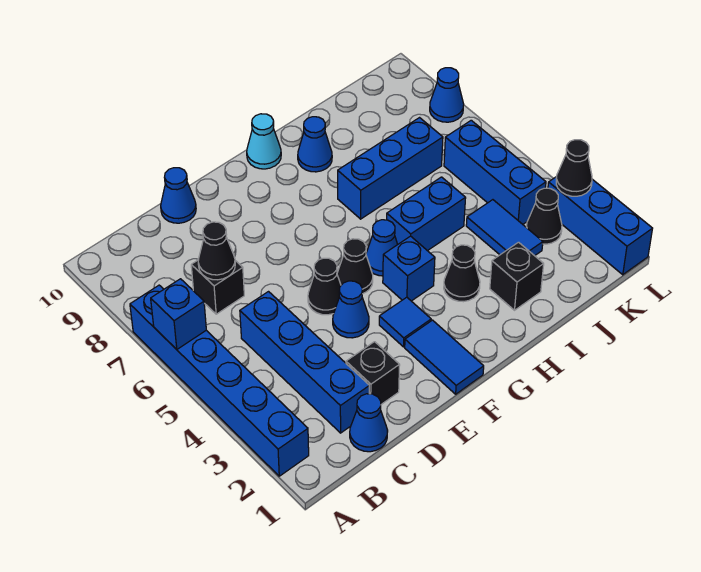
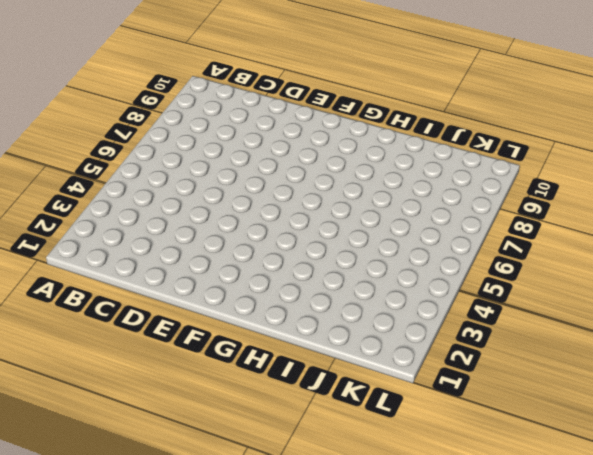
none -> blue brick A2:A7 level 1
none -> blue cone C1 level 1
none -> blue brick C2:C5 level 1

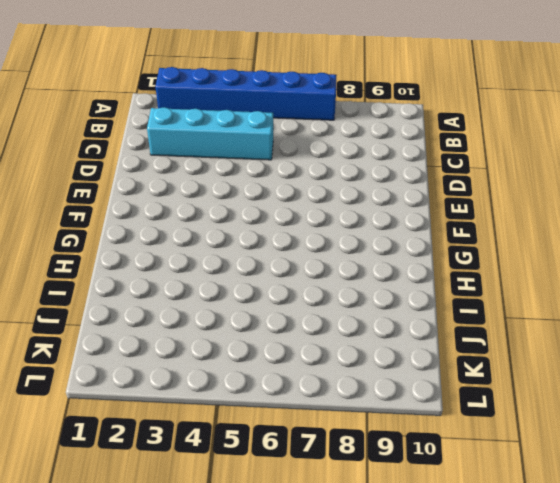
cyan brick C2:C5 level 1 -> blue brick C2:C5 level 1
none -> blue cone C1 level 1
none -> black brick C7 level 1
none -> black brick D2 level 1

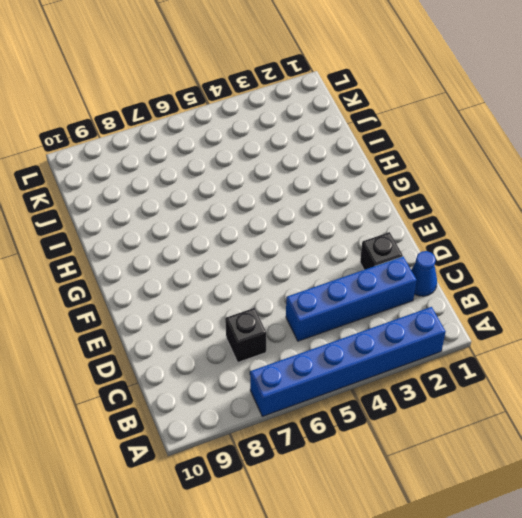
none -> blue cone D10 level 1
none -> blue cone E4 level 1
none -> black cone E5 level 1

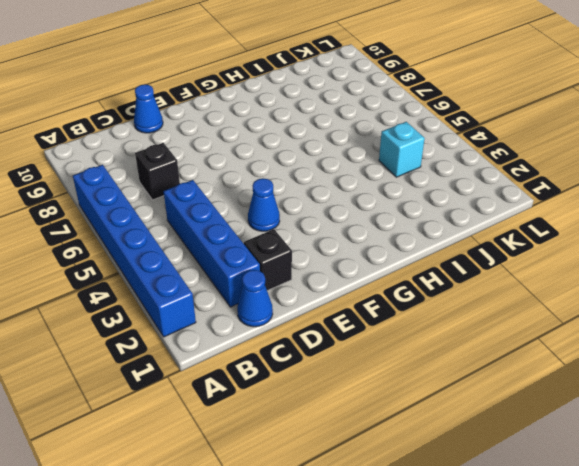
cyan brick J4 level 1 -> blue tile J3:J4 level 1
none -> black cone E5 level 1
none -> blue tile F1:F2 level 1
none -> blue tile F3 level 1

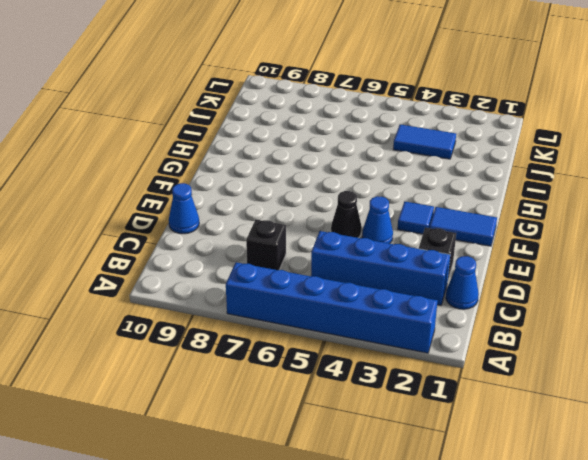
none -> black cone F5 level 1
none -> blue brick G4 level 1
none -> blue cone G5 level 1

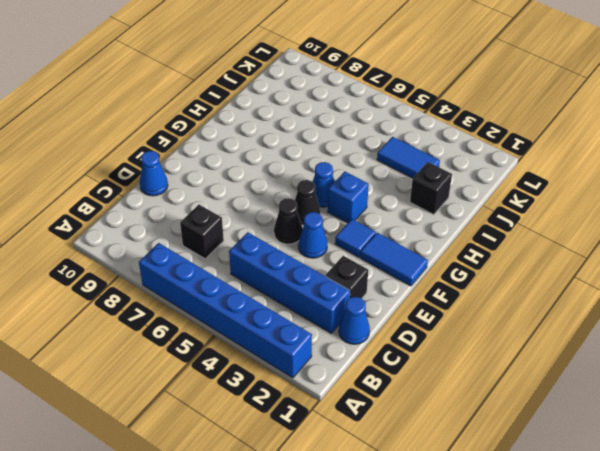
none -> cyan cone G10 level 1
none -> black cone H3 level 1
none -> blue brick H5:I5 level 1

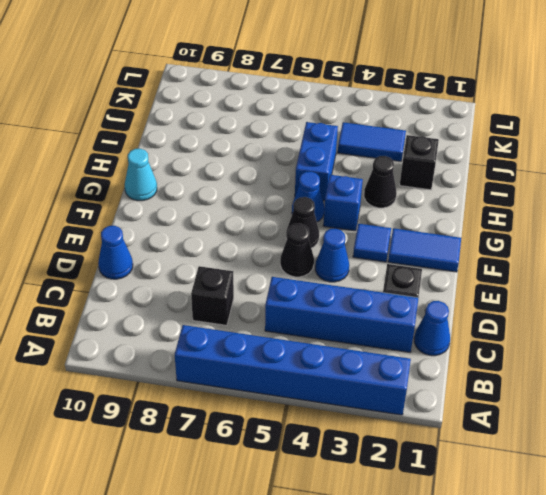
none -> blue brick H7:J7 level 1
none -> blue cone H9 level 1
none -> black cone K3 level 1

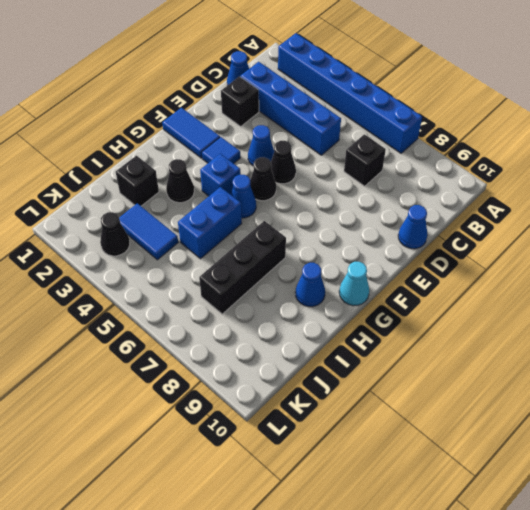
black brick H7:J7 level 1 -> blue brick H7:J7 level 1
none -> blue brick K4:K6 level 1
none -> blue brick L1:L3 level 1
none -> blue cone L8 level 1

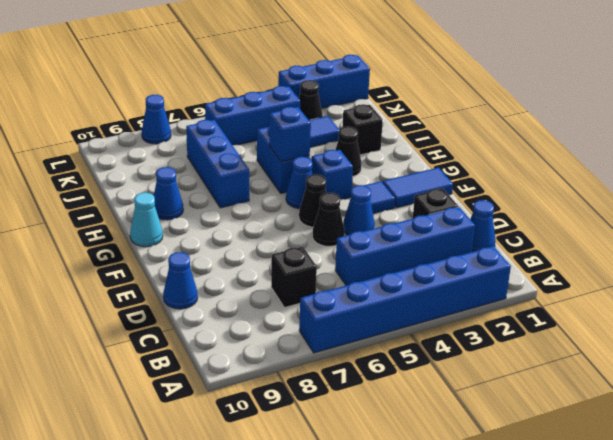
blue brick H5 level 2 -> blue brick A6 level 2
none -> black cone C7 level 2
none -> black cone L3 level 2

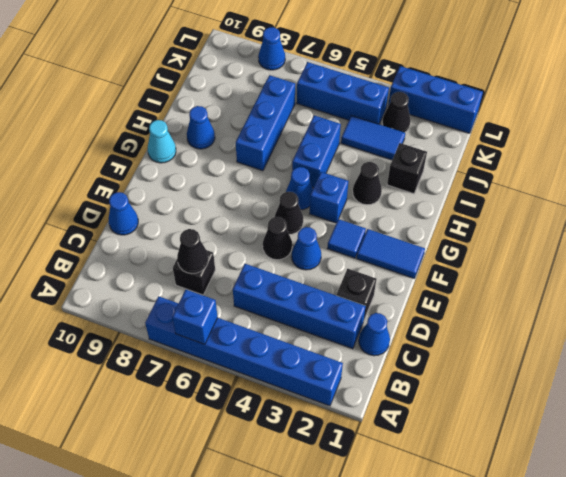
none -> black cone L3 level 2

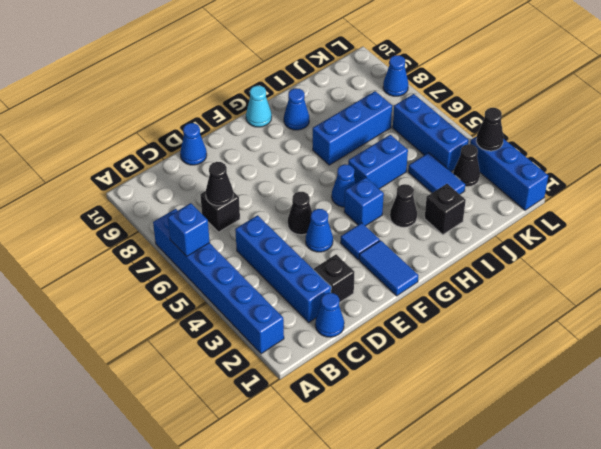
none -> black cone F5 level 1

